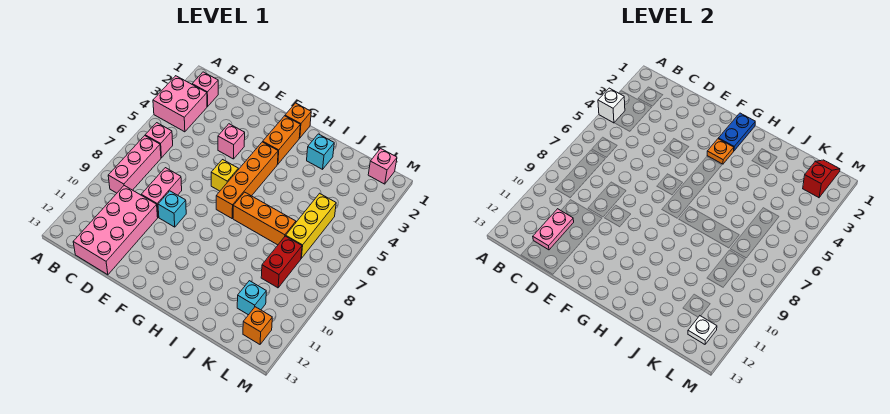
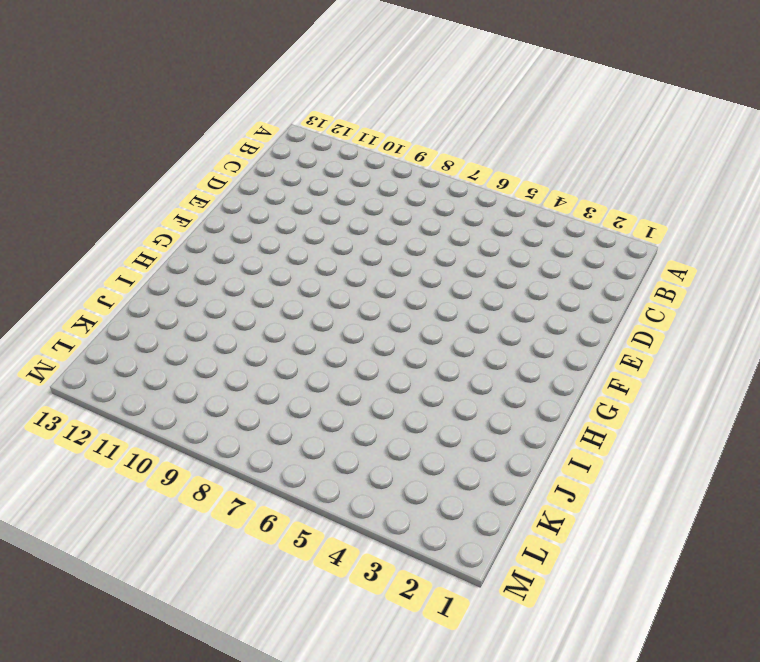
none -> pink brick A3:B4 level 1
none -> pink brick B2 level 1
none -> pink brick B6 level 1

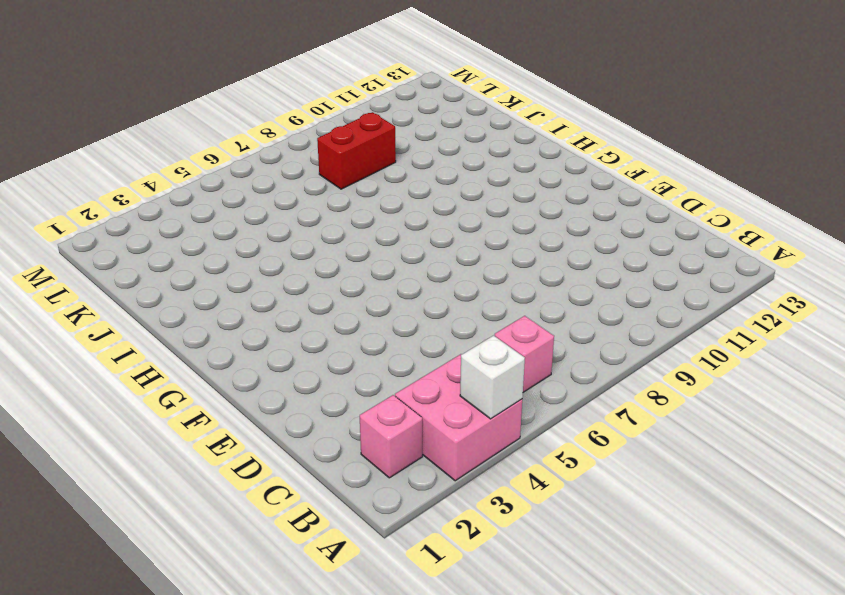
none -> pink brick B7:B9 level 1
none -> pink brick C10:D13 level 1
none -> pink brick D8:D9 level 1

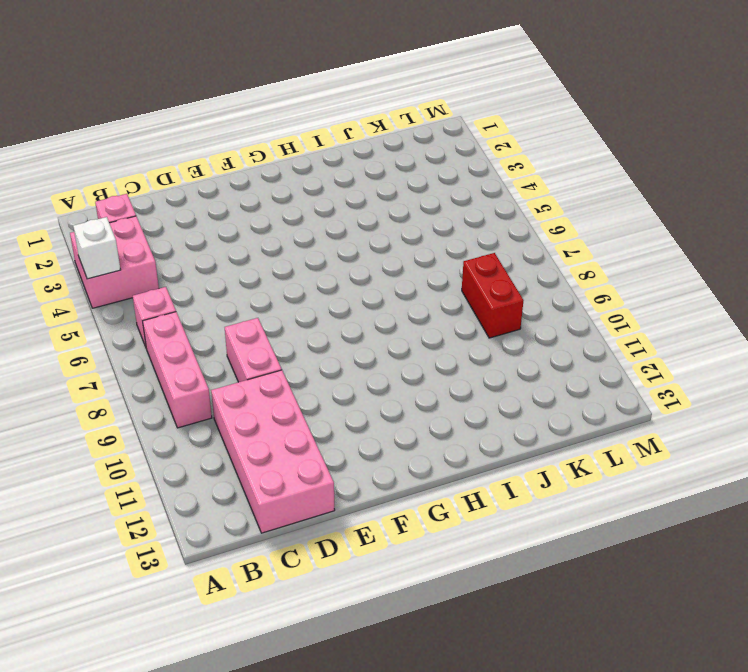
none -> pink brick E4 level 1
none -> cyan brick E9 level 1
none -> yellow brick F6 level 1

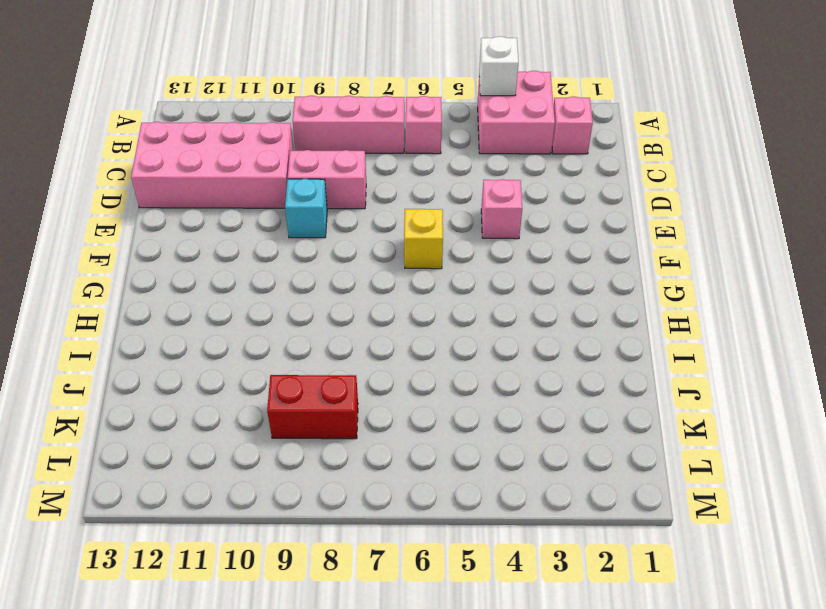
none -> orange brick G1 level 1
none -> orange brick G2:G3 level 1
none -> orange brick G4:G7 level 1

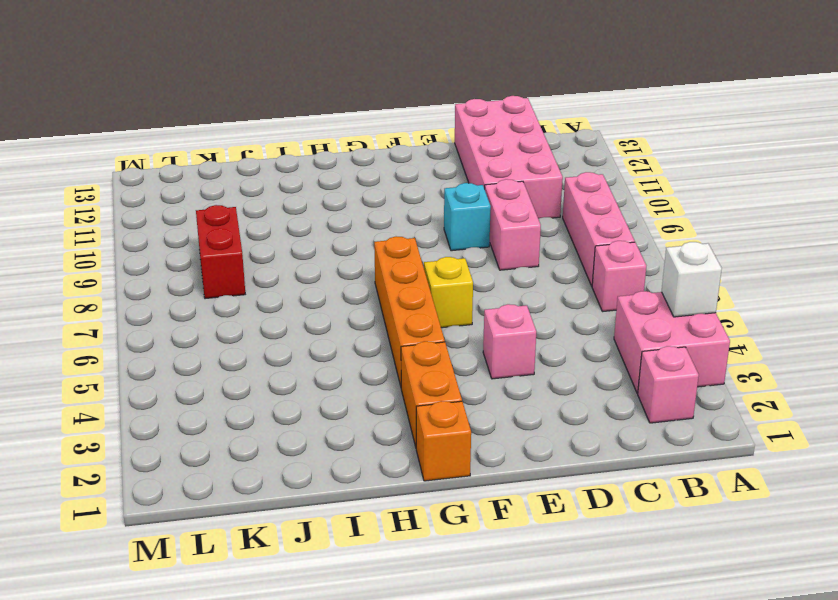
none -> orange brick H7:J7 level 1
none -> cyan brick I2 level 1
none -> yellow brick K5:K7 level 1

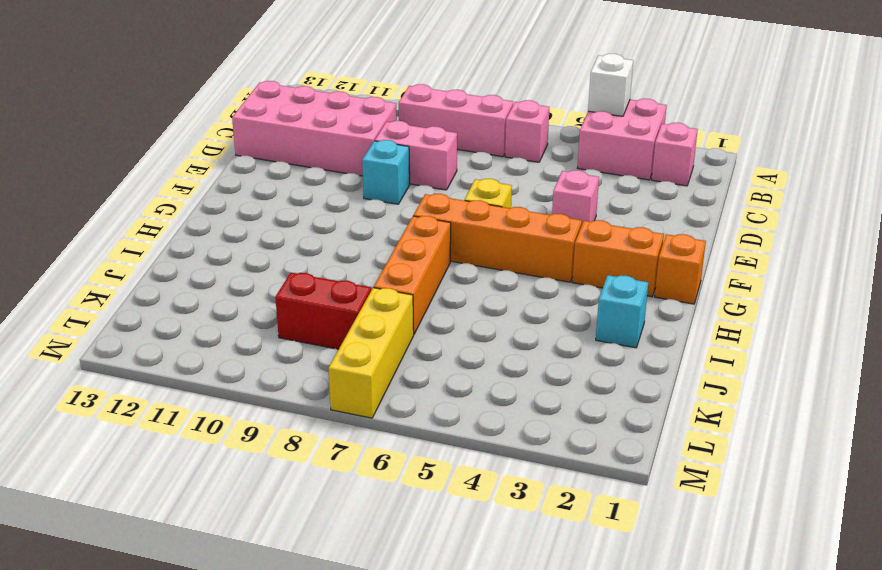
yellow brick K7:M7 level 1 -> yellow brick K5:K7 level 1
none -> cyan brick K11 level 1
none -> pink brick L1 level 1
none -> orange brick L12 level 1

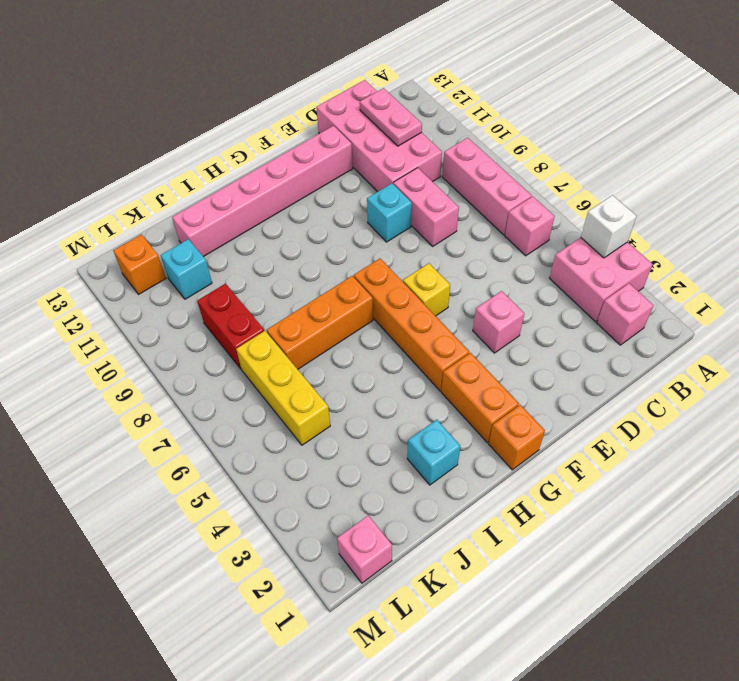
pink brick E12:J12 level 1 -> none
none -> blue plate G1:G2 level 2
none -> orange plate G3 level 2
none -> red slope L1:L2 level 2 top 2

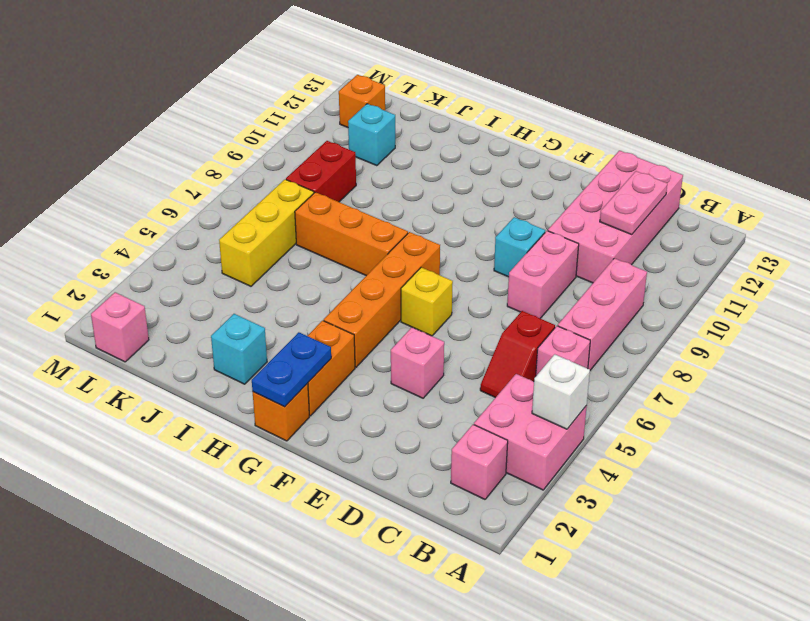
red slope C5:C6 level 1 top 6 -> red slope L1:L2 level 2 top 2
none -> orange plate G3 level 2
none -> white plate L12 level 2

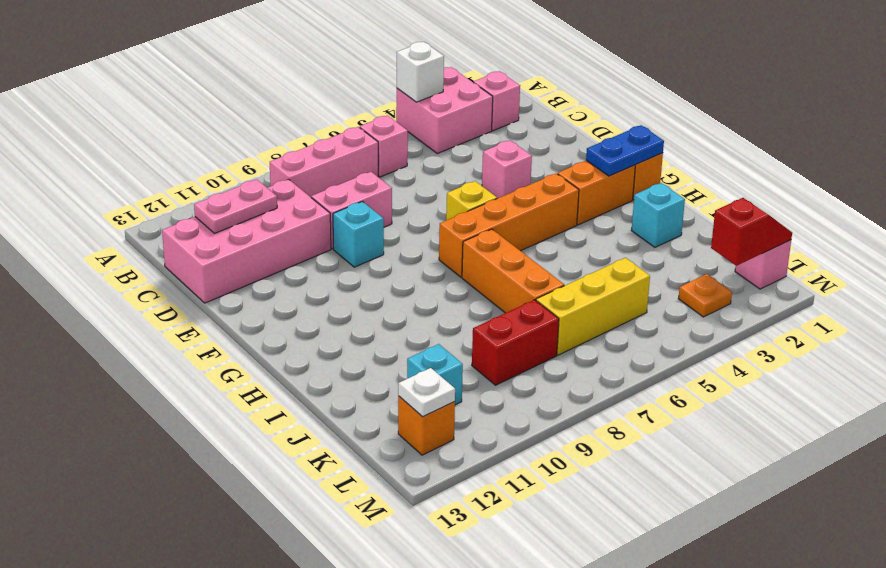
orange plate L3 level 1 -> orange plate G3 level 2

